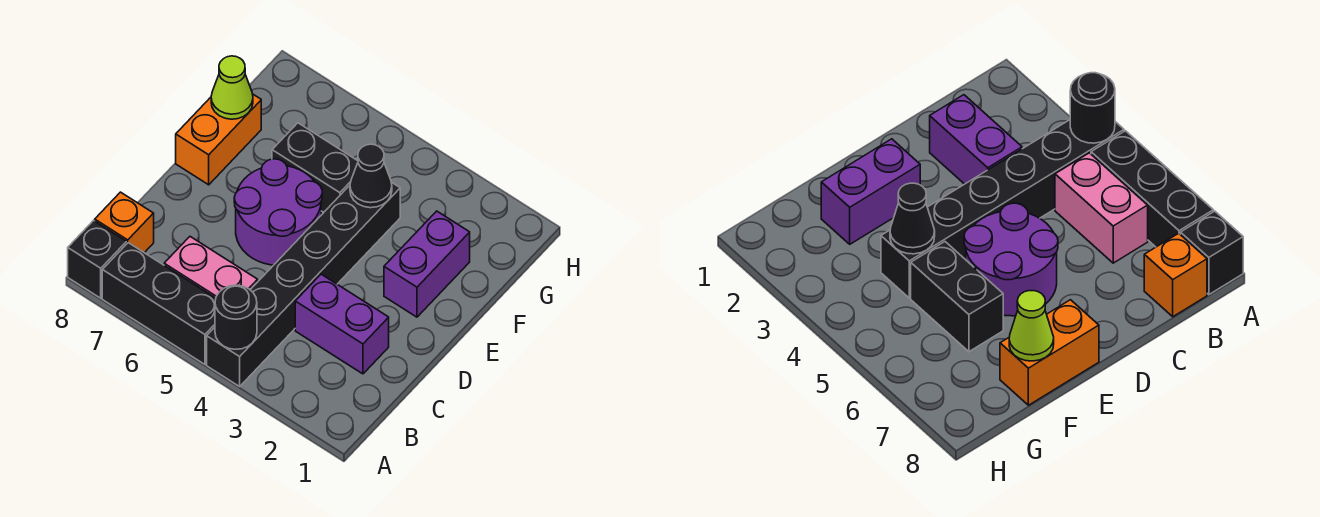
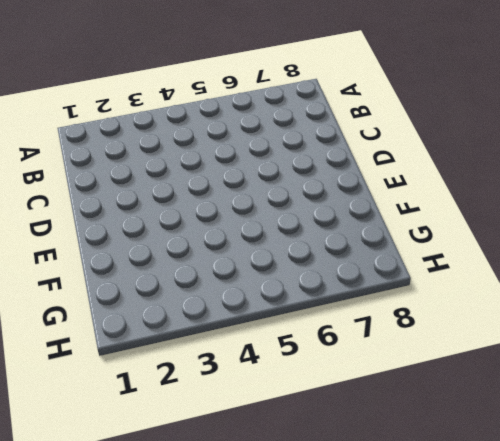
none -> black brick A4:F4 level 1
none -> black brick A5:A7 level 1
none -> black brick A8 level 1

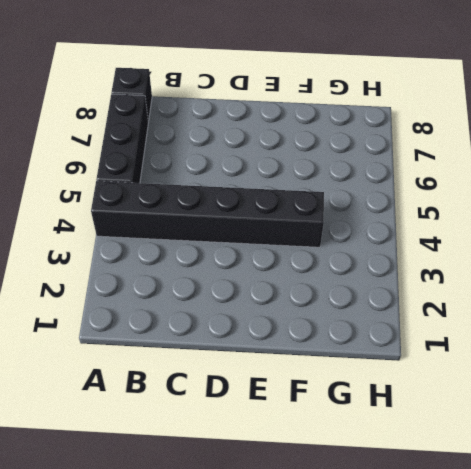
none -> pink brick B5:B6 level 1
none -> orange brick B8 level 1
none -> purple brick C2:C3 level 1

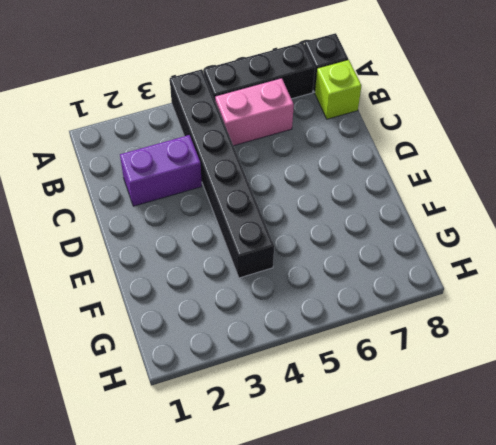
lime brick B8 level 1 -> orange brick B8 level 1
none -> purple round brick D5:E6 level 1
none -> purple brick E2:F2 level 1
none -> orange brick E8:F8 level 1

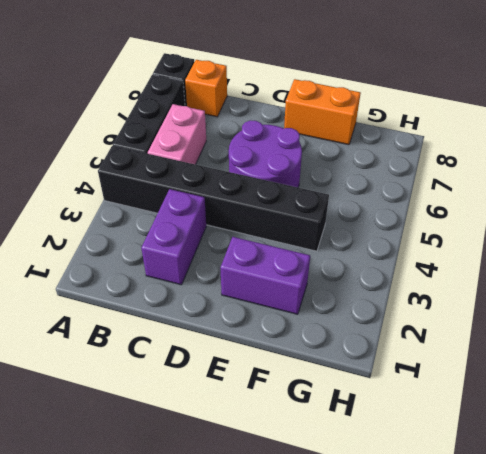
none -> black brick F5:F6 level 1
none -> black round brick A4 level 2
none -> black cone F4 level 2

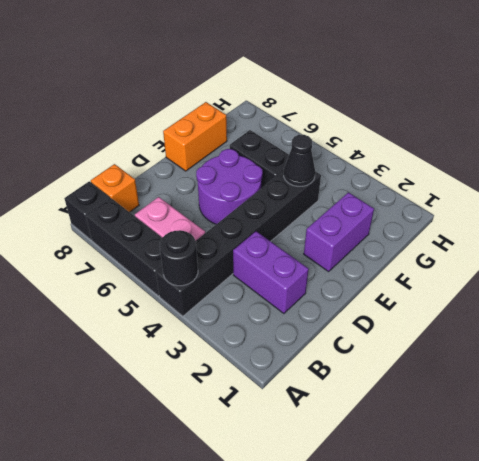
none -> lime cone F8 level 2

